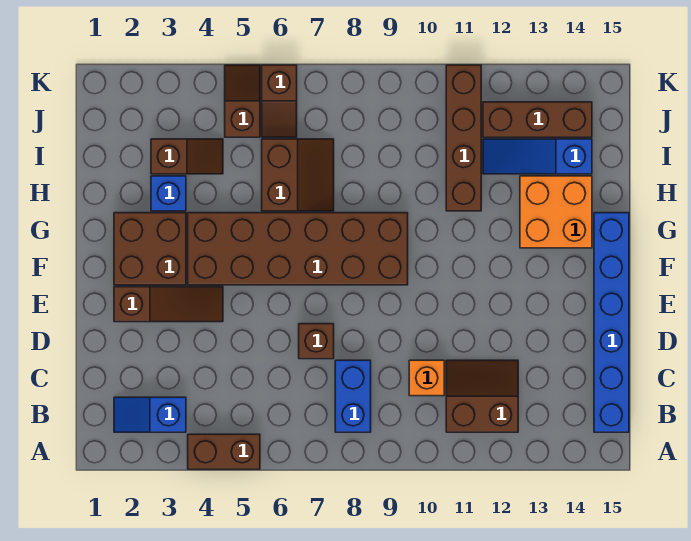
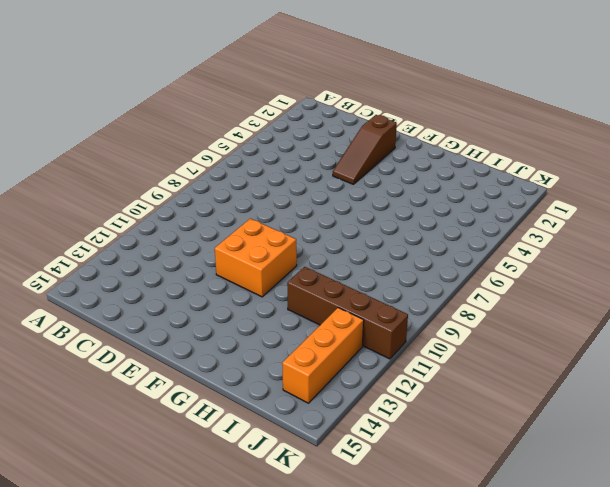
orange brick E10:F11 level 1 -> orange brick G13:H14 level 1
orange brick J12:J14 level 1 -> brown brick J12:J14 level 1
none -> brown brick A4:A5 level 1
none -> blue slope B2:B3 level 1 top 3
none -> blue brick B8:C8 level 1

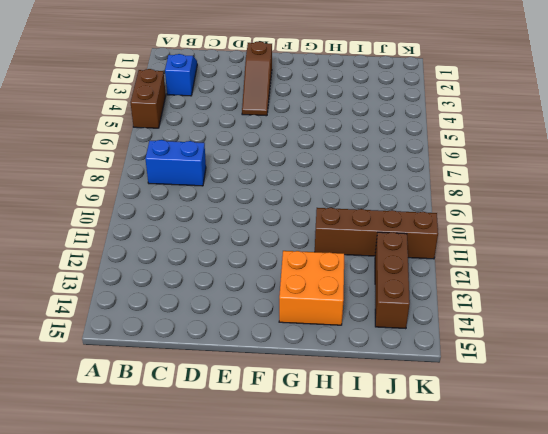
none -> brown slope B11:C12 level 1 top B
none -> blue brick B15:G15 level 1
none -> orange brick C10 level 1

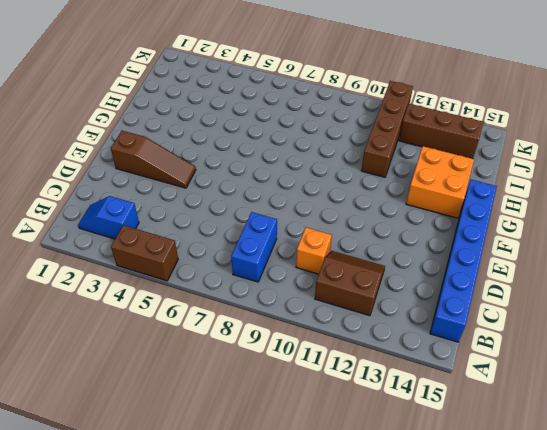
none -> brown brick D7 level 1
none -> brown brick F2:G3 level 1
none -> brown brick F4:G9 level 1

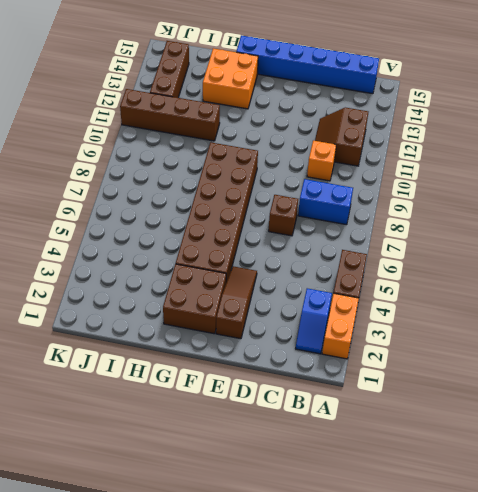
orange brick A2:A3 level 1 -> none
none -> blue brick H3 level 1
none -> brown slope H6:I7 level 1 top 6
none -> brown slope I3:I4 level 1 top 3

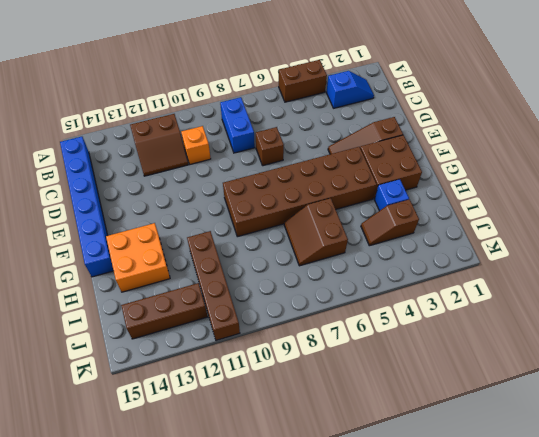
none -> blue slope I12:I14 level 1 top 14
none -> brown slope J5:K5 level 1 top J
none -> brown slope J6:K6 level 1 top K

